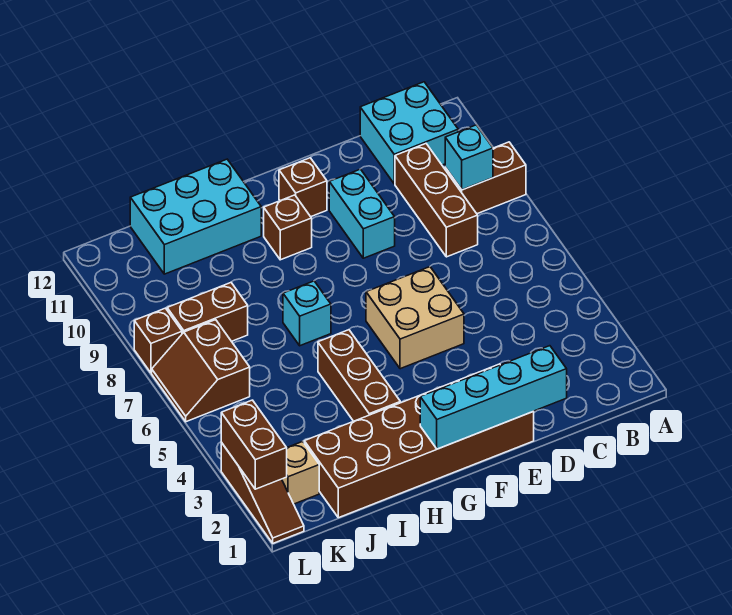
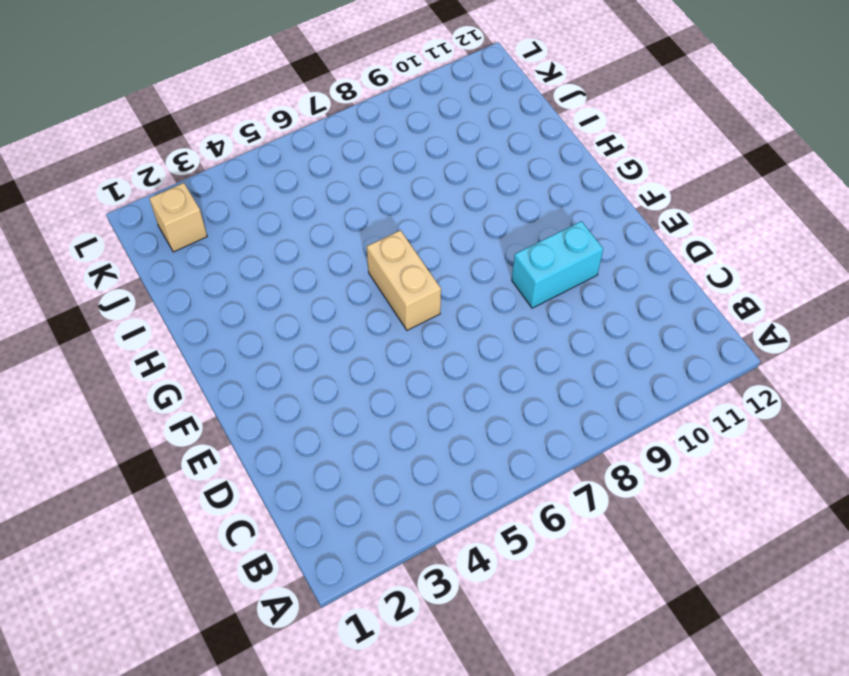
tan brick F6:G6 level 1 -> tan brick E5:F6 level 1
none -> brown brick A9:B9 level 1
none -> cyan brick B11:C12 level 1
none -> brown brick C8:C10 level 1

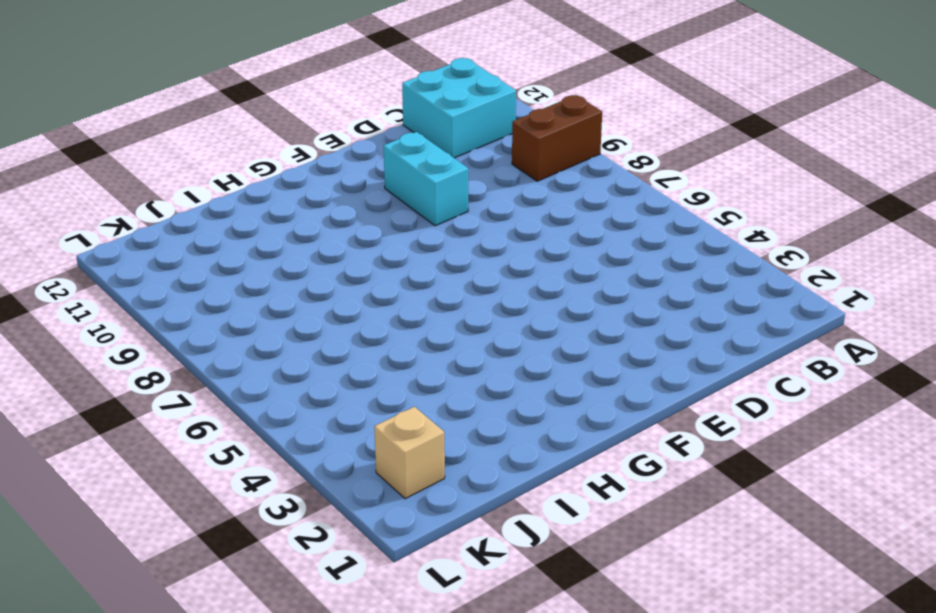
none -> brown brick C8:C10 level 1
none -> brown brick E1:J2 level 1
none -> tan brick E5:F6 level 1

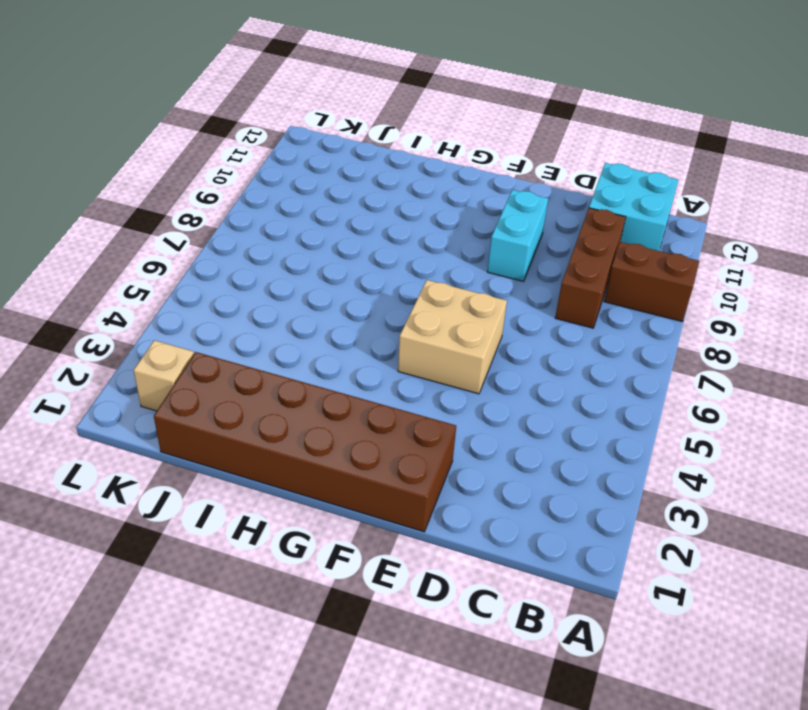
none -> brown brick F11 level 1
none -> brown brick G10 level 1
none -> brown brick H3:H5 level 1

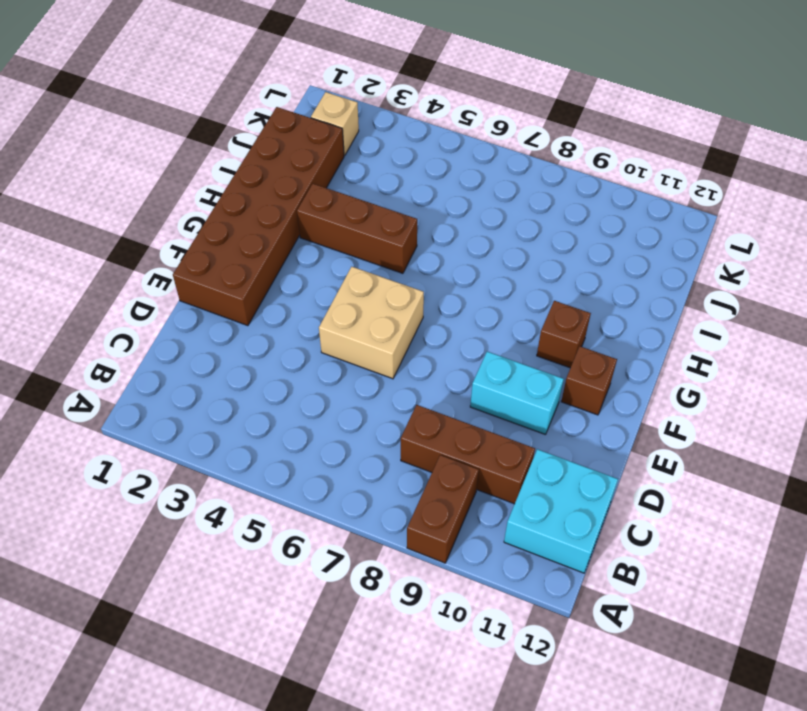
none -> cyan brick H7 level 1
none -> cyan brick H11:J12 level 1
none -> brown brick J8:K8 level 1

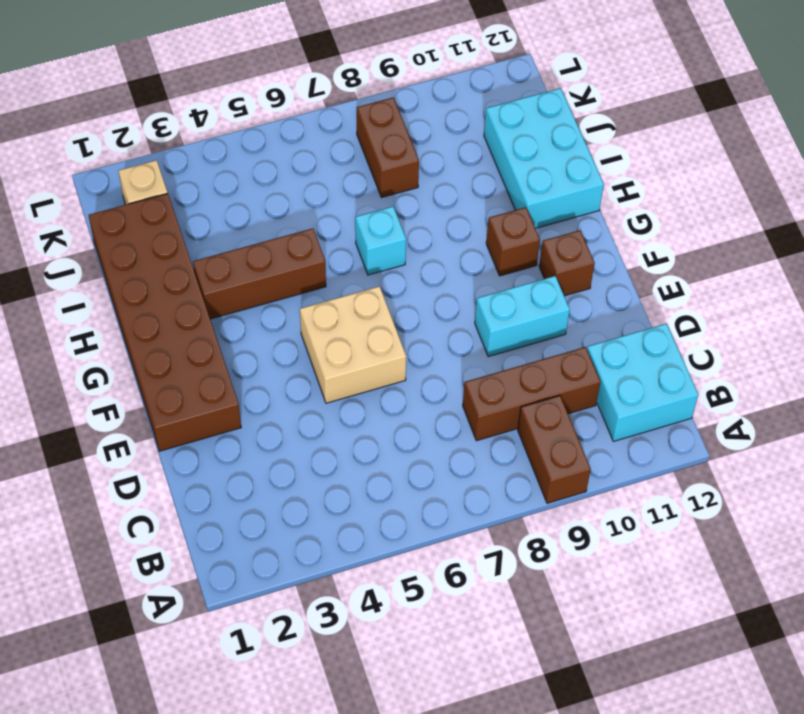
none -> brown slope K6:L7 level 1 top K
none -> brown slope L1:L3 level 1 top 3
none -> brown brick L8 level 1

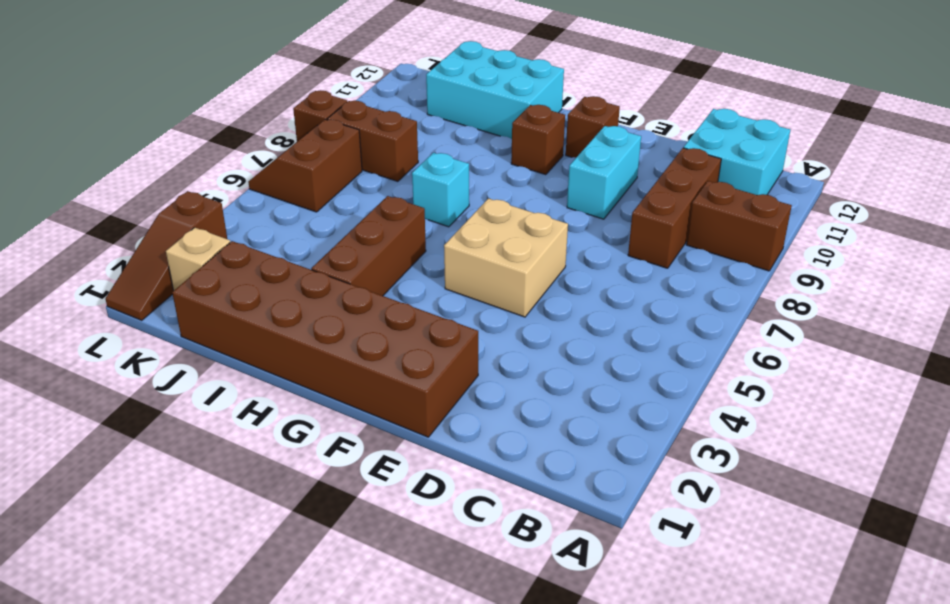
none -> cyan brick B9 level 2
none -> cyan brick D1:G1 level 2
none -> brown brick L2:L3 level 2

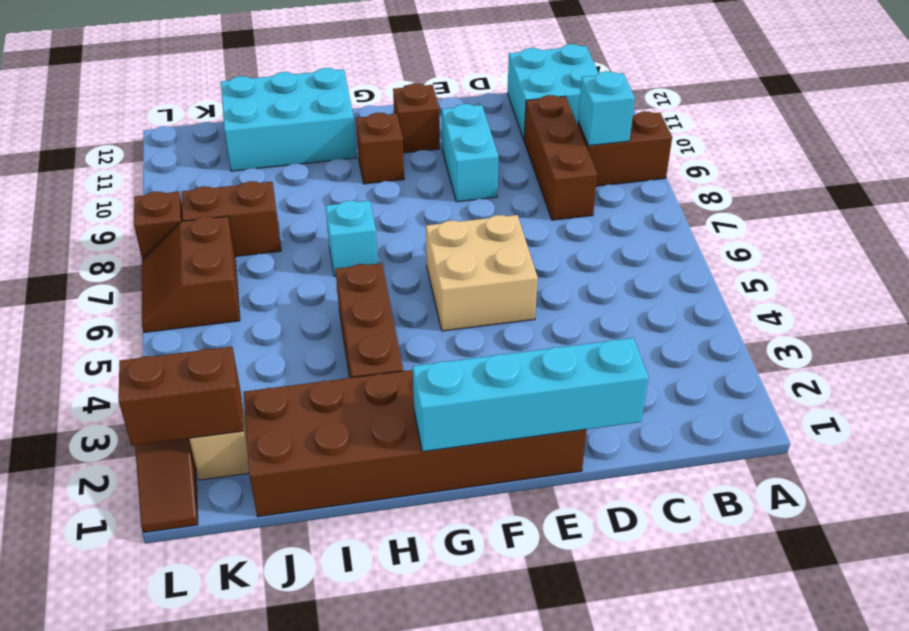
brown brick K2:L2 level 2 -> brown brick L2:L3 level 2

